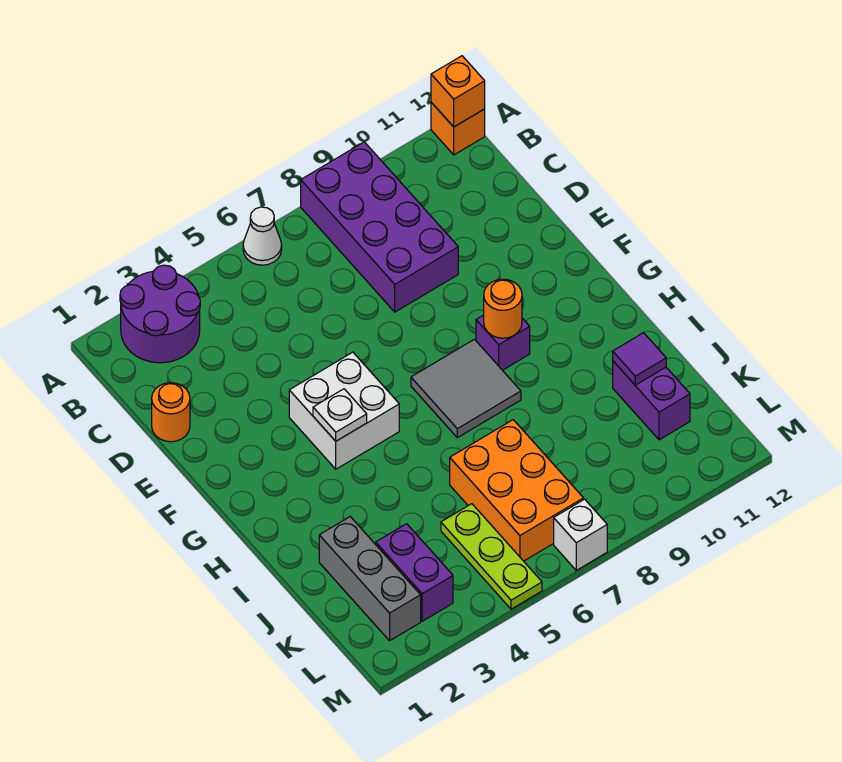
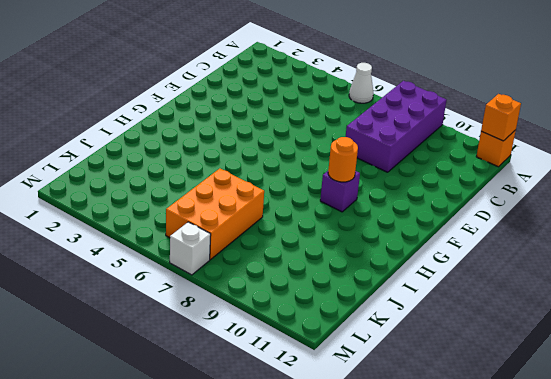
none -> purple round brick A2:B3 level 1
none -> orange round brick D1 level 1
none -> white brick F4:G5 level 1

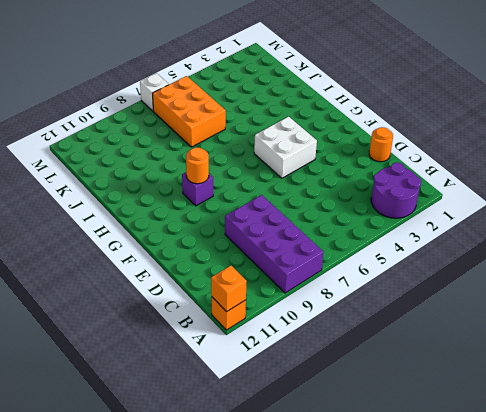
none -> white cone A6 level 1
none -> grey tile G7:H8 level 1
none -> grey brick J2:L2 level 1

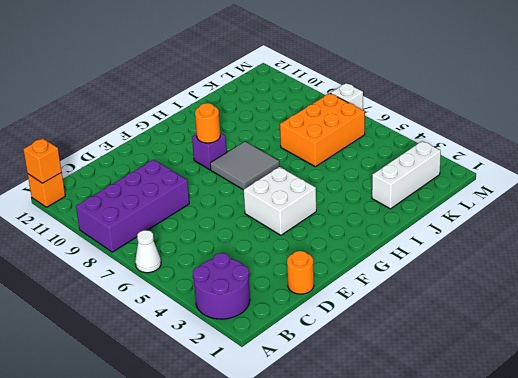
white brick J2:L2 level 1 -> grey brick J2:L2 level 1
none -> purple brick J11:K11 level 1
none -> purple brick K3:L3 level 1
none -> lime plate K5:M5 level 1

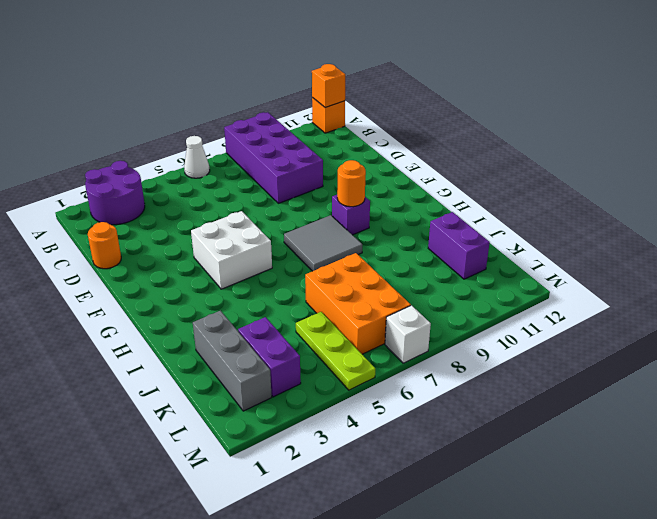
none -> white plate G4 level 2
none -> purple tile J11 level 2

